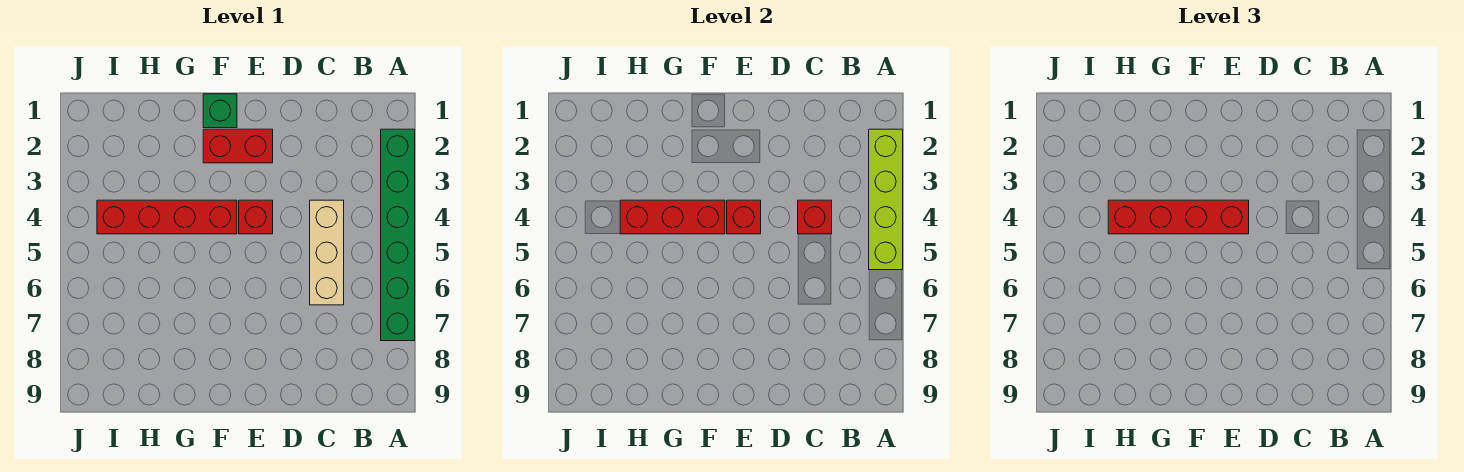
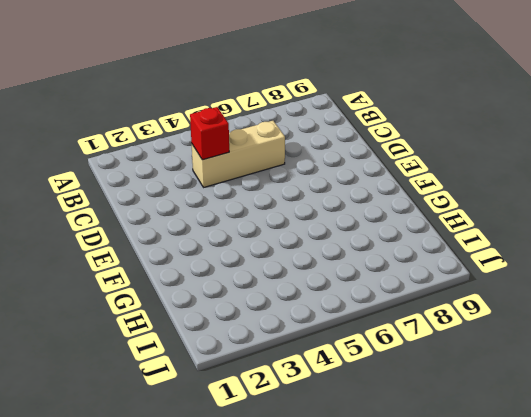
none -> green brick A2:A7 level 1
none -> red brick E2:F2 level 1

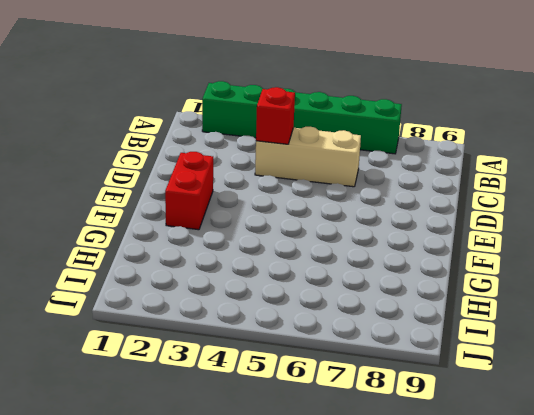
none -> red brick E4 level 1
none -> green brick F1 level 1

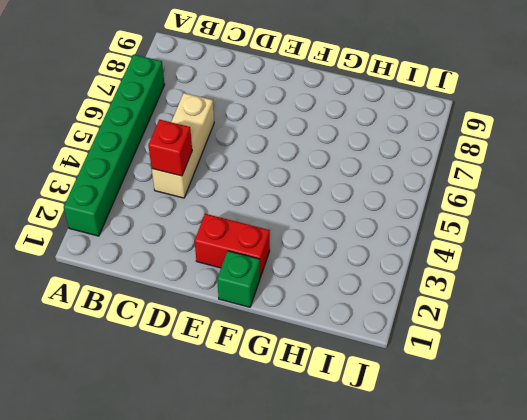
none -> red brick E4 level 1
none -> red brick F4:I4 level 1

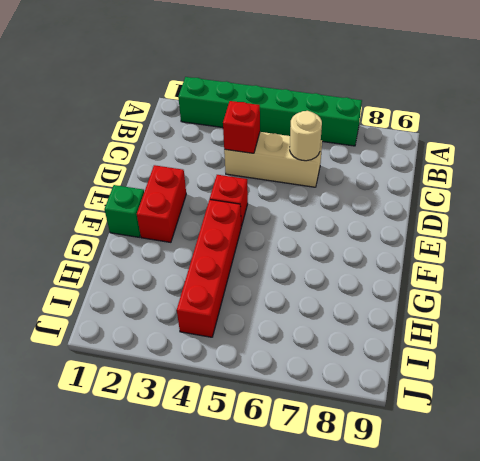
tan round brick C6 level 2 -> none
none -> lime brick A2:A5 level 2
none -> red brick E4 level 2

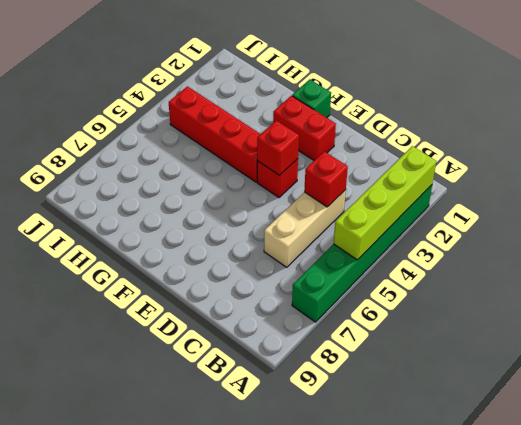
none -> red brick F4:H4 level 2
none -> red brick E4:H4 level 3

